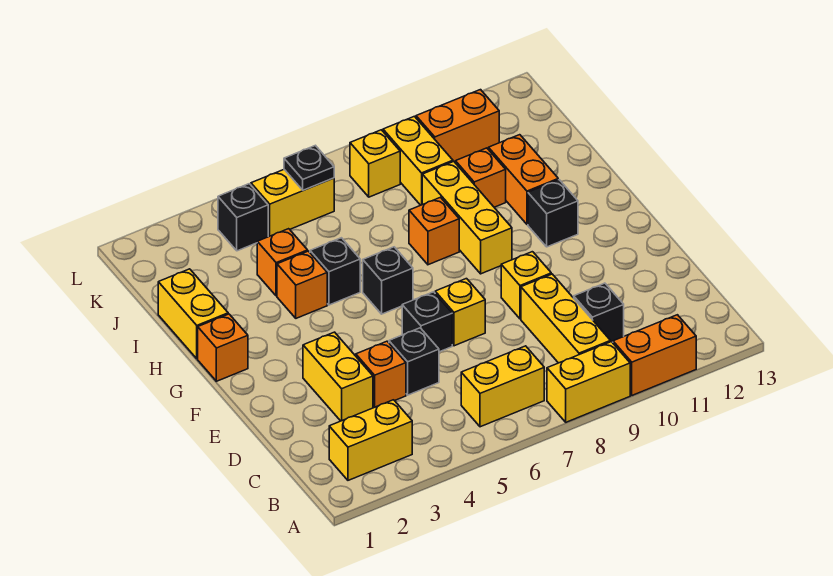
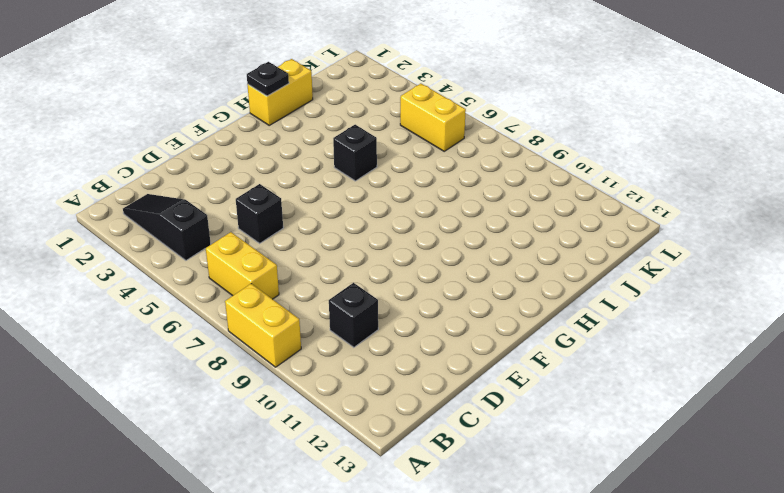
black slope B2:B4 level 1 top 4 -> yellow brick B2:B3 level 1
black plate H1 level 2 -> black plate K6 level 2
none -> orange brick A10:A11 level 1
none -> yellow brick B9:D9 level 1
none -> yellow brick D3:E3 level 1

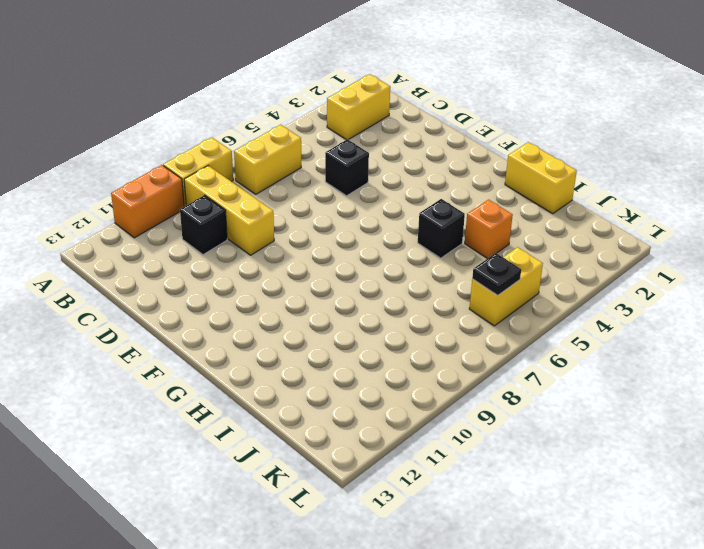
none -> yellow brick D3:E3 level 1
none -> orange brick D4 level 1
none -> black brick E6 level 1

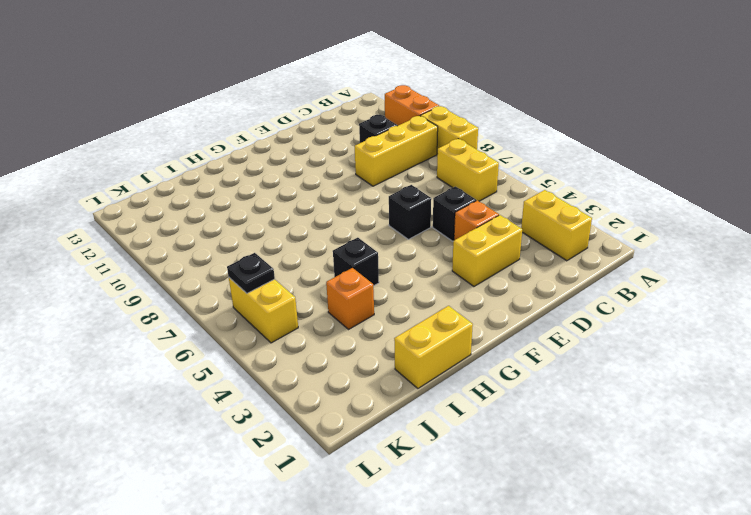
none -> yellow brick E7 level 1
none -> yellow brick E9 level 1
none -> orange brick G1 level 1

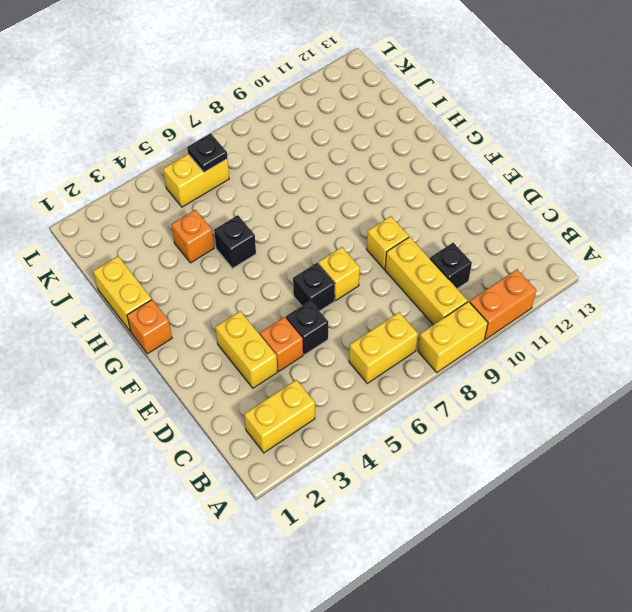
none -> black brick G6 level 1
none -> yellow brick G9:I9 level 1
none -> black brick G11 level 1

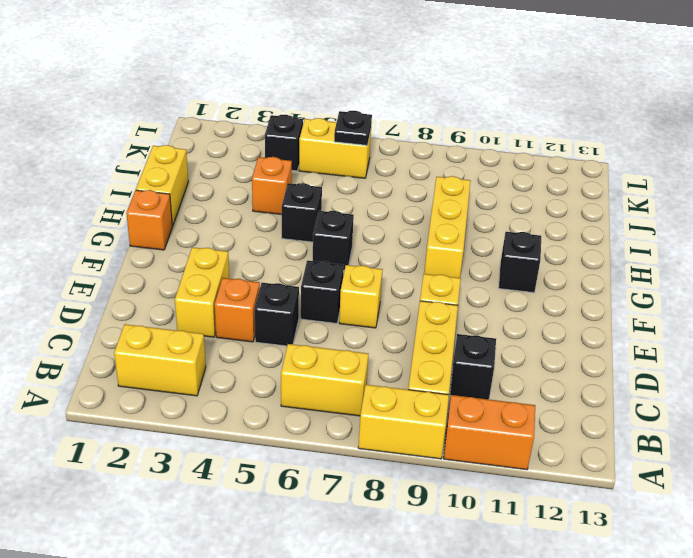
none -> orange brick H4 level 1
none -> orange brick H8 level 1
none -> orange brick H11:I11 level 1

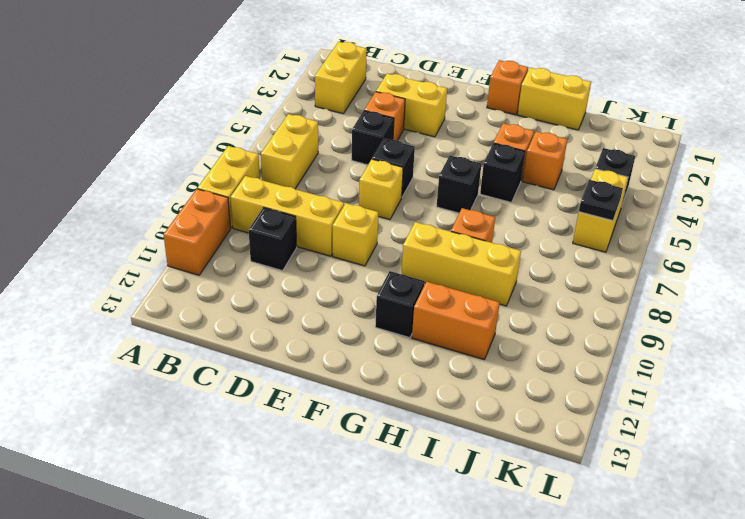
none -> orange brick I10 level 1
none -> yellow brick J9:K9 level 1
none -> yellow brick K8 level 1

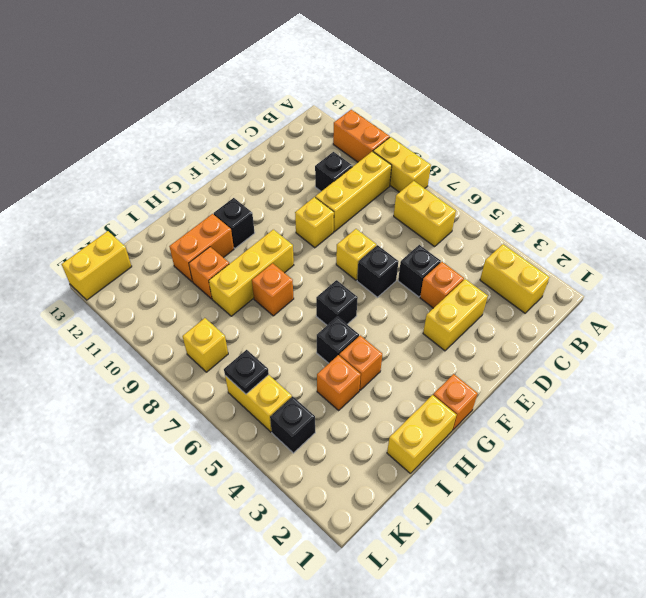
yellow brick K13:L13 level 1 -> yellow brick J9:K9 level 1
none -> orange brick K10:K11 level 1

